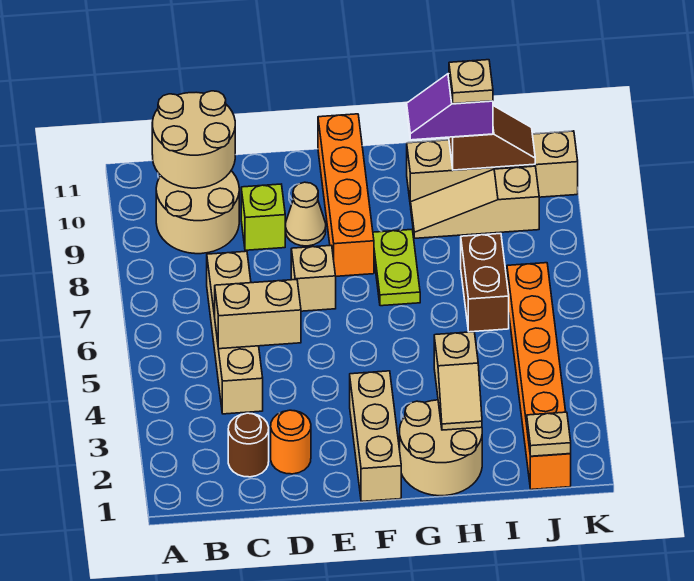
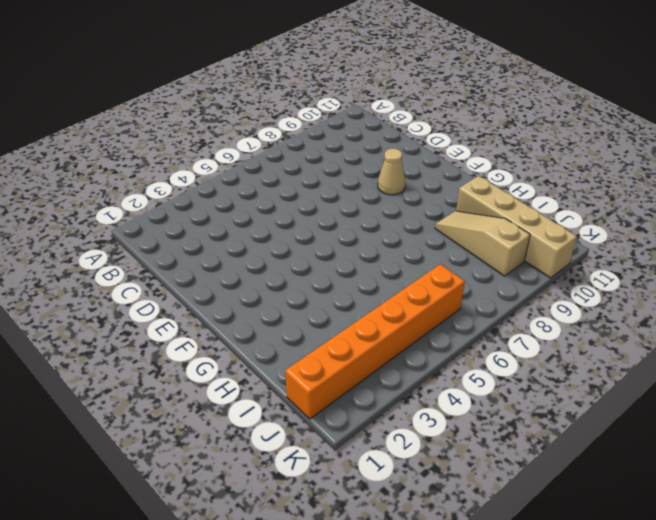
none -> tan round brick B9:C10 level 1
none -> brown round brick C2 level 1
none -> tan brick C4:C7 level 1

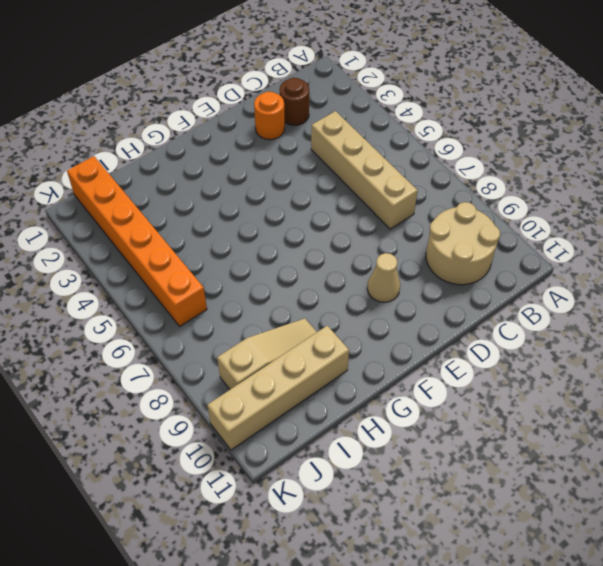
none -> lime brick D9 level 1
none -> tan brick E7 level 1
none -> tan brick F1:F3 level 1

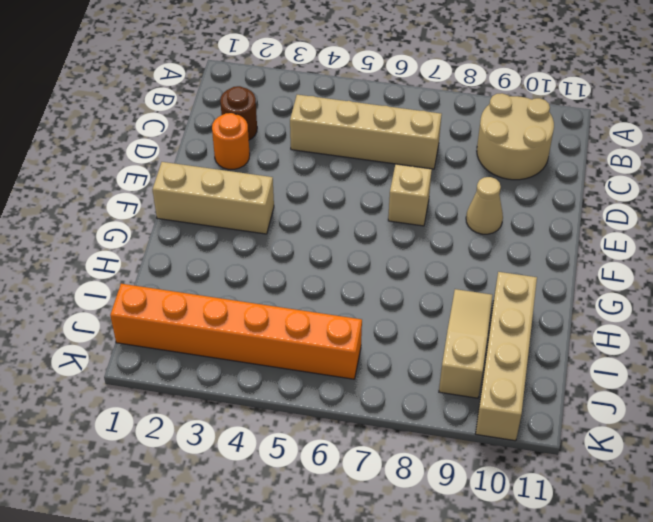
none -> lime brick D9 level 1
none -> orange brick F8:F11 level 1
none -> tan round brick G1:H2 level 1

